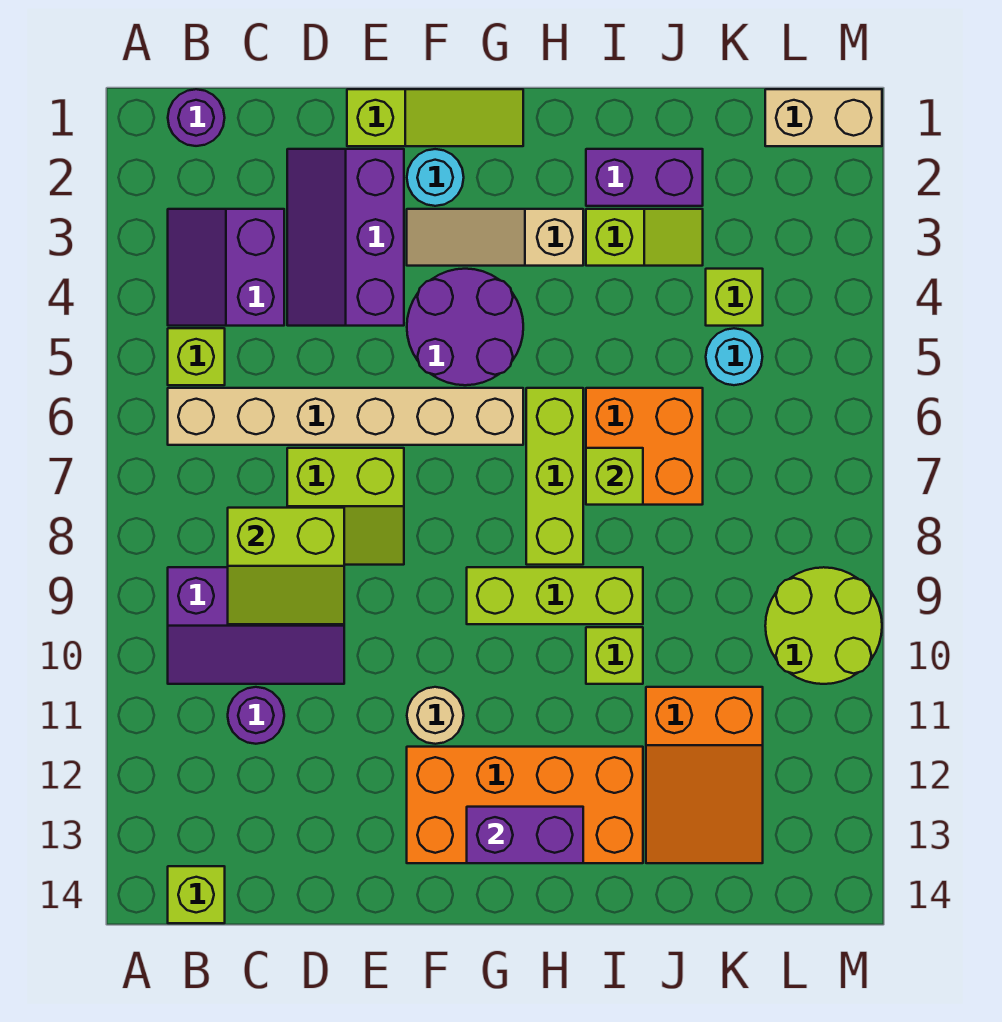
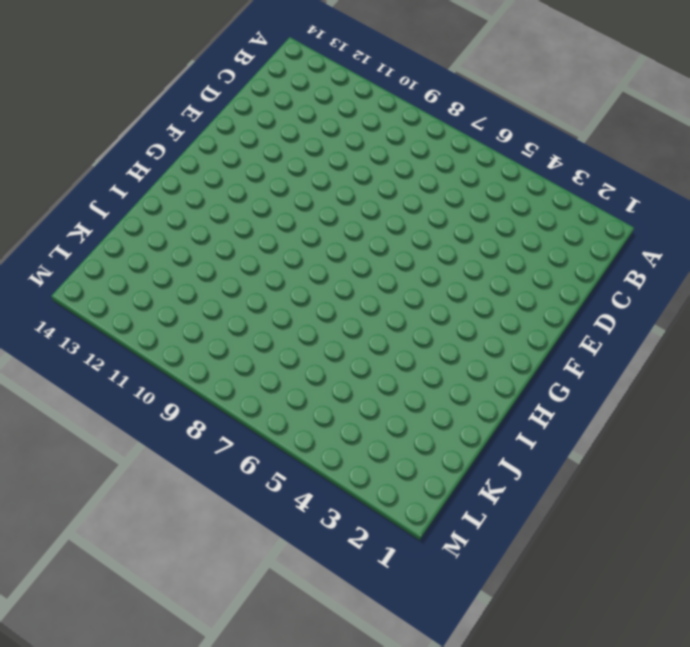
none -> purple round brick B1 level 1
none -> purple slope B3:C4 level 1 top C
none -> lime brick B5 level 1

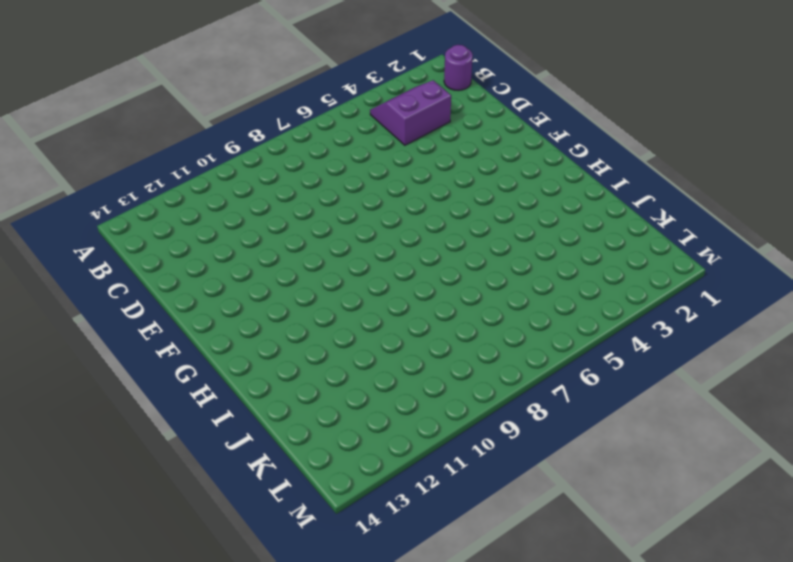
none -> lime brick B5 level 1
none -> tan brick B6:G6 level 1
none -> purple slope B9:D10 level 1 top 9

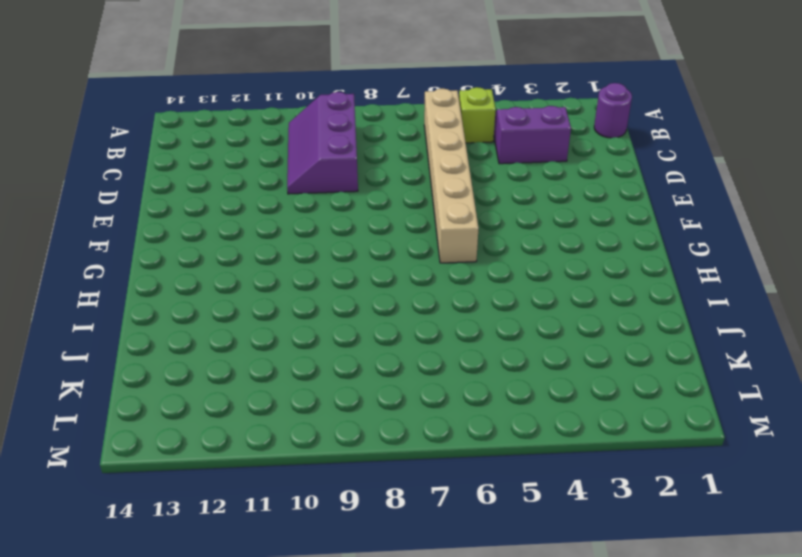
none -> lime brick B14 level 1
none -> purple round brick C11 level 1
none -> purple slope D2:E4 level 1 top E

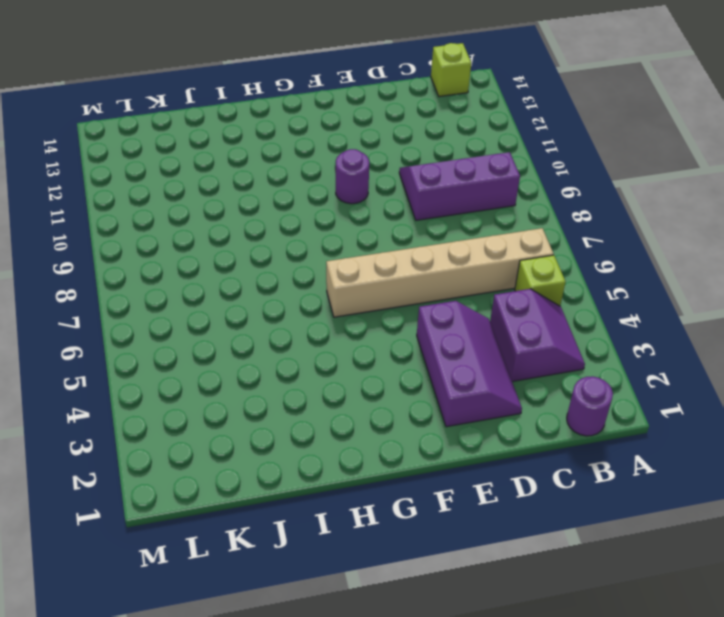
purple round brick F10 level 1 -> purple round brick C11 level 1
none -> lime slope D7:E8 level 1 top 7
none -> lime slope E1:G1 level 1 top E
none -> cyan round brick F2 level 1

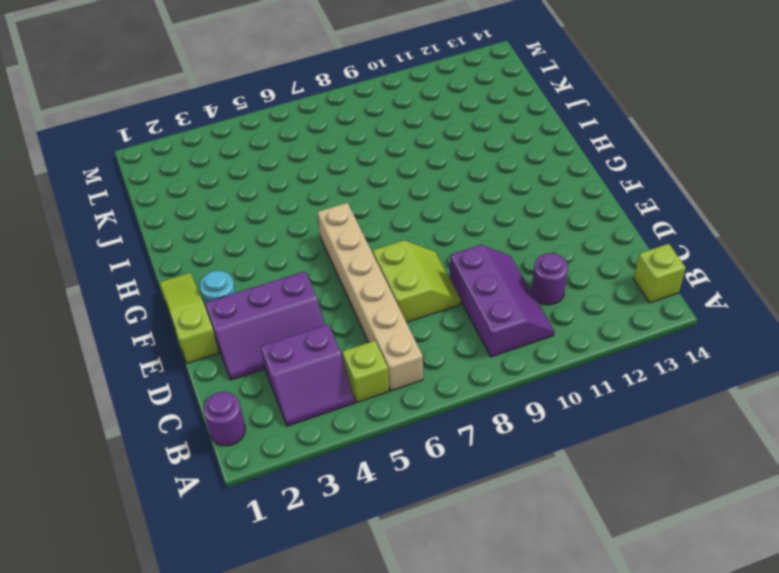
none -> tan slope F3:H3 level 1 top H
none -> purple round brick F4:G5 level 1
none -> tan round brick F11 level 1

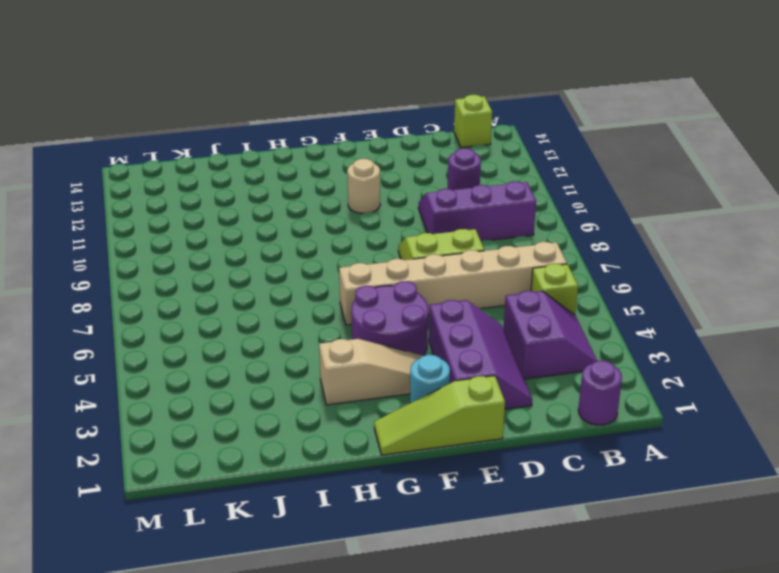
none -> orange brick F12:I13 level 1
none -> lime brick G9:I9 level 1
none -> lime brick H6:H8 level 1

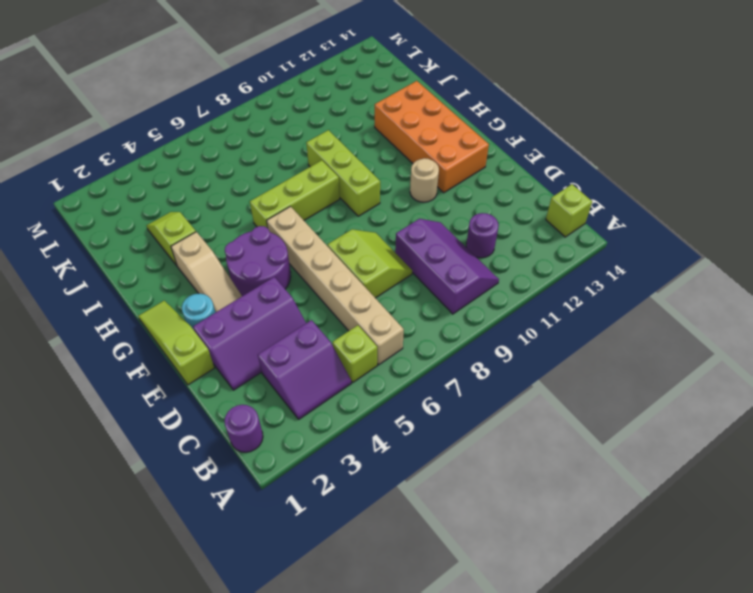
none -> purple brick I2:J2 level 1
none -> orange brick I6:J7 level 1
none -> lime brick I10 level 1

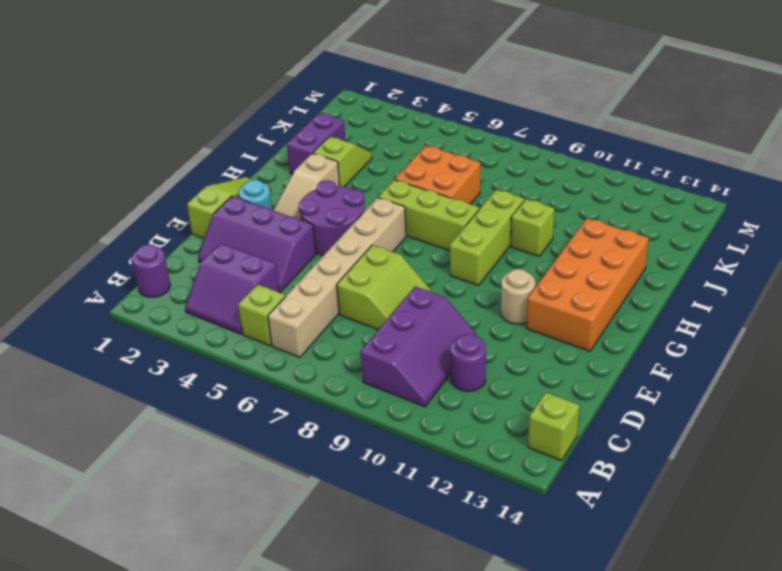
none -> orange slope J11:K13 level 1 top 11
none -> lime brick K4 level 1
none -> cyan round brick K5 level 1

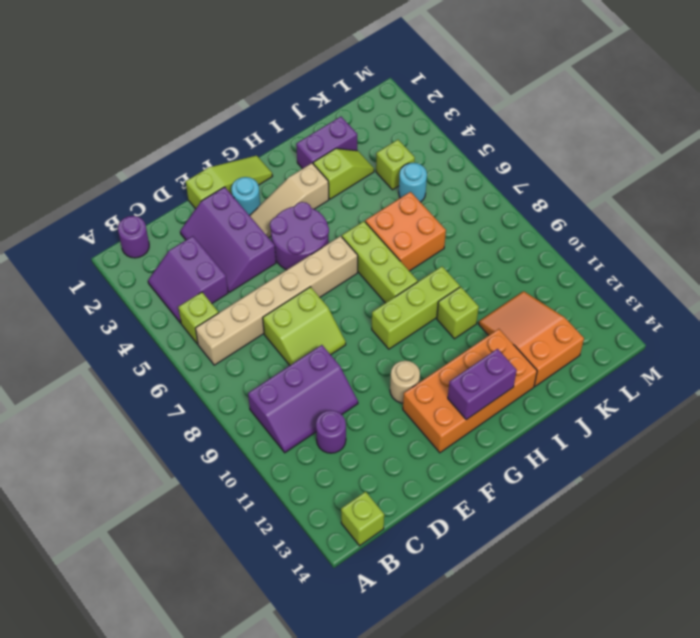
orange slope J11:K13 level 1 top 13 -> orange slope J11:K13 level 1 top 11
none -> tan brick L1:M1 level 1
none -> lime round brick L9:M10 level 1
none -> lime slope C8:D9 level 2 top 8

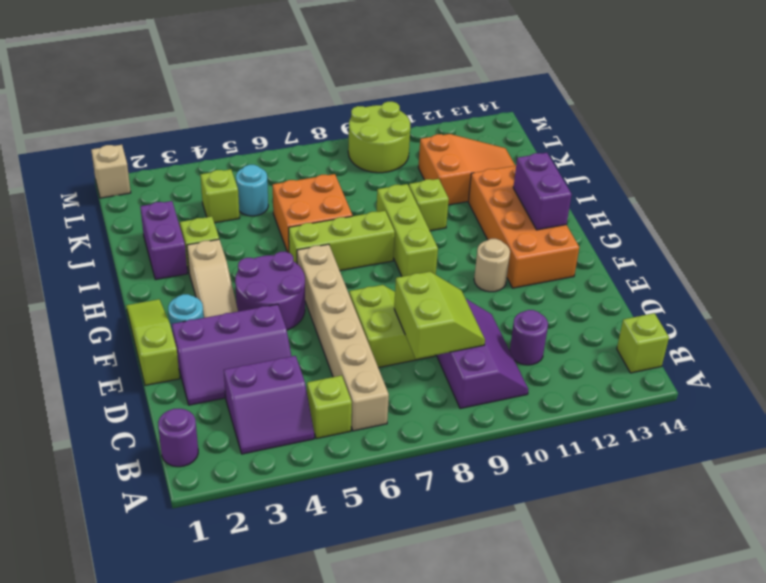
tan brick M1 level 1 -> tan brick L1:M1 level 1
none -> lime brick I7 level 2

